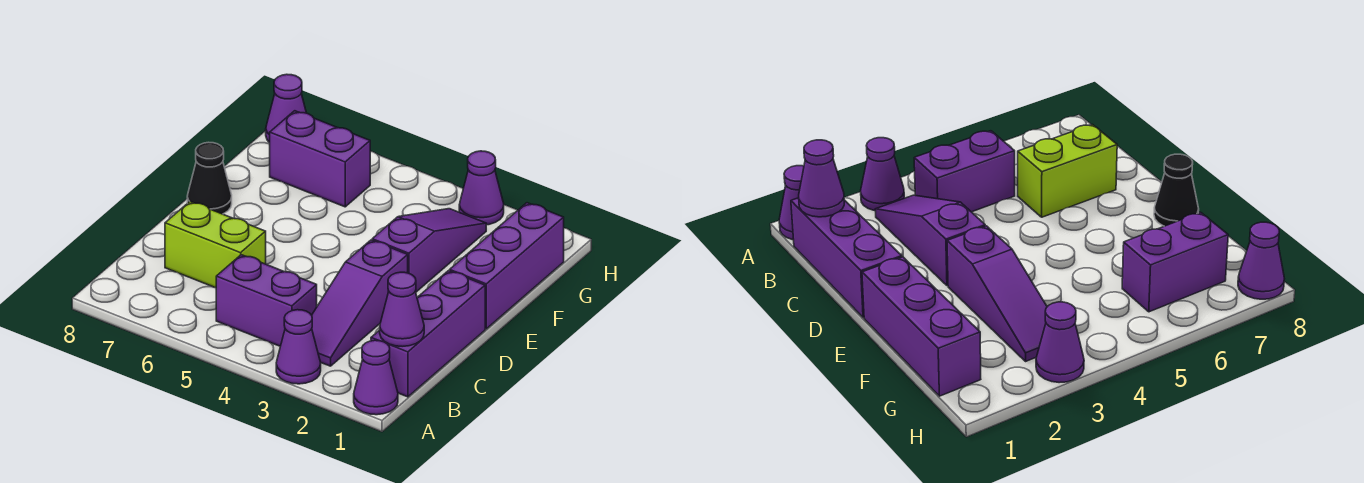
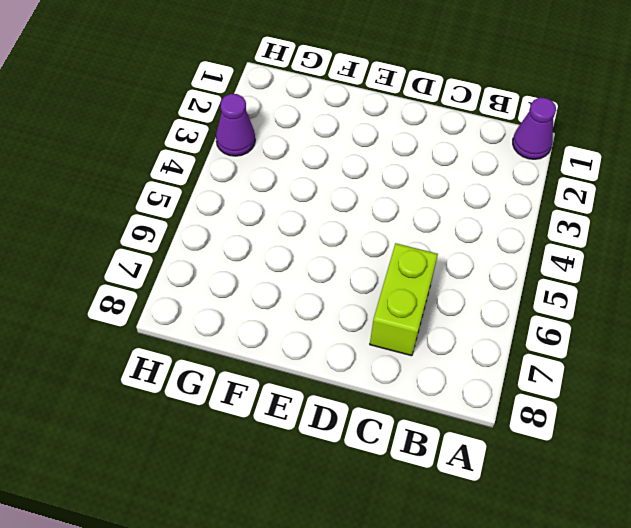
none -> purple cone A3 level 1
none -> purple brick B1:D1 level 1
none -> purple slope B3:D3 level 1 top D

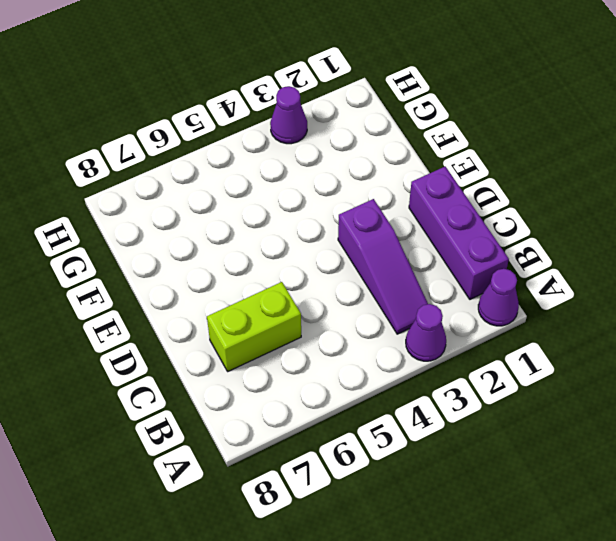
none -> purple brick B4:B5 level 1
none -> purple brick E1:G1 level 1
none -> purple slope E3:G3 level 1 top E

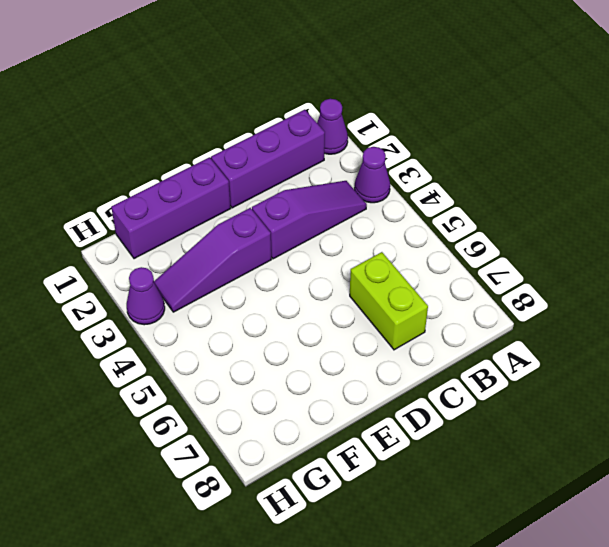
none -> purple brick B4:B5 level 1
none -> black cone E8 level 1
none -> purple brick G6:G7 level 1

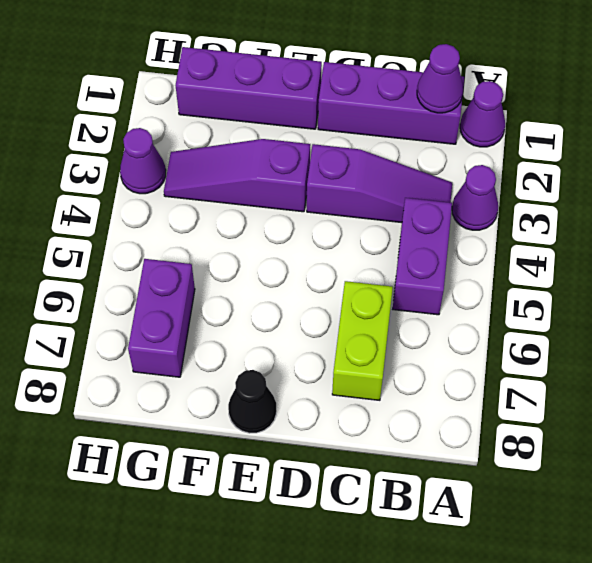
none -> purple cone H8 level 1

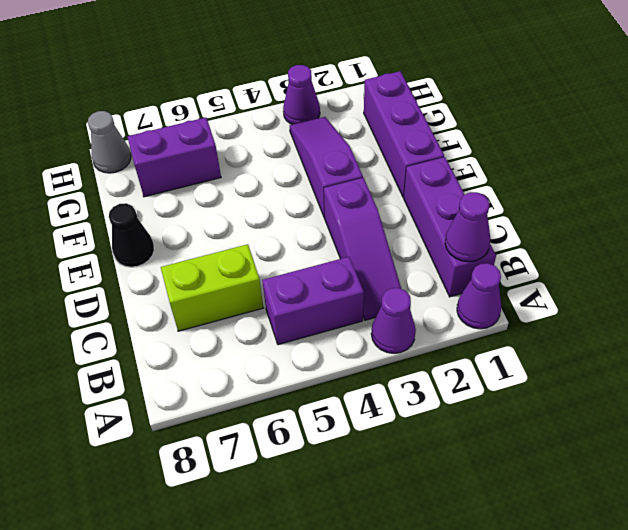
grey cone H8 level 1 -> purple cone H8 level 1

